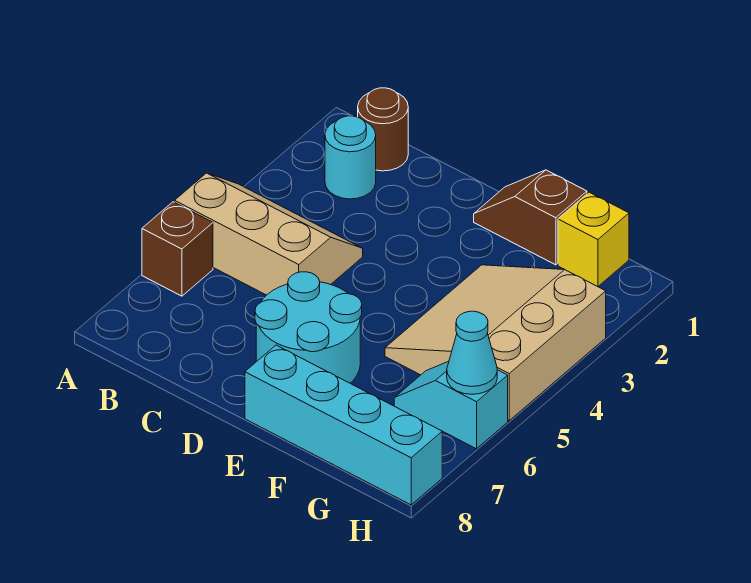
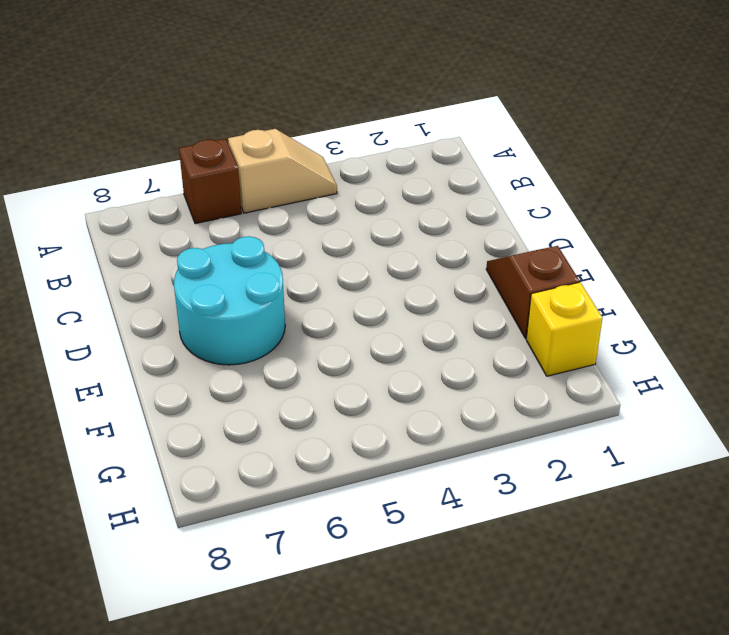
tan slope A4:A5 level 1 top 5 -> tan slope A4:C5 level 1 top 5
none -> brown round brick B1 level 1
none -> cyan round brick B2 level 1

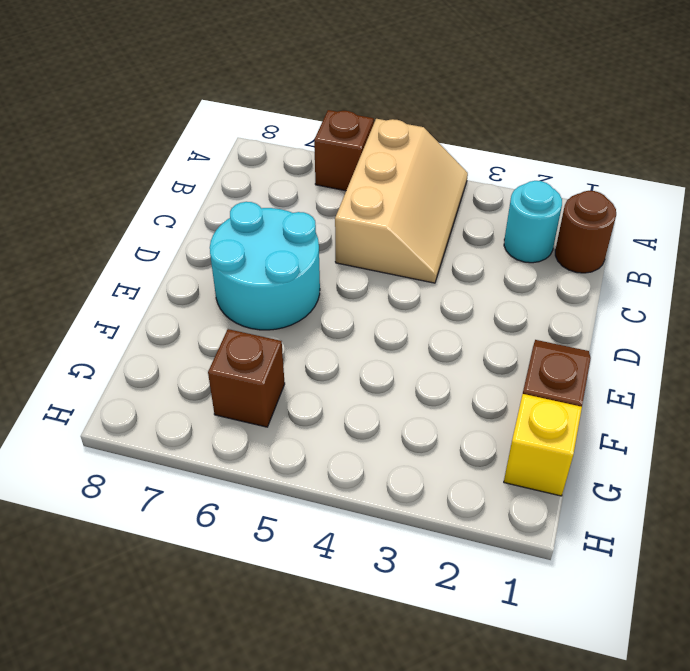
brown brick G6 level 1 -> cyan slope G6:H6 level 1 top H
none -> cyan brick E8:H8 level 1
none -> tan slope F3:H5 level 1 top H

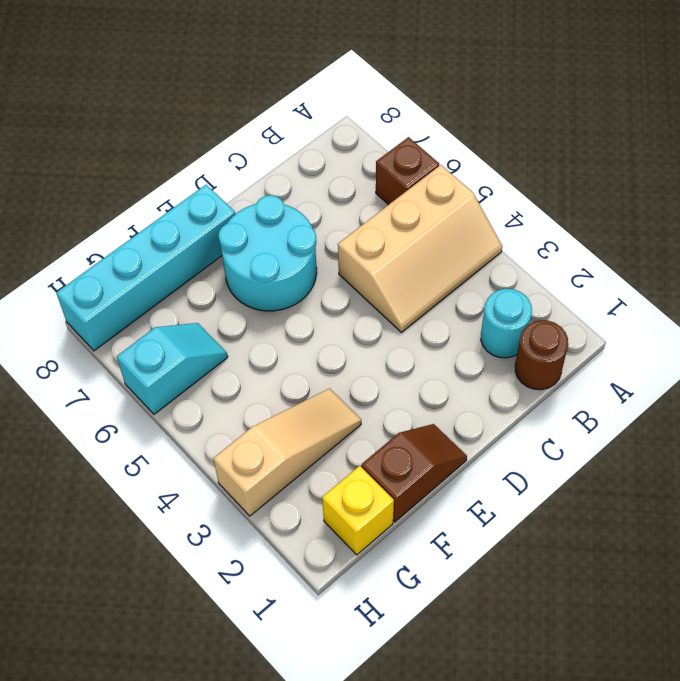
tan slope F3:H3 level 1 top H -> tan slope F3:H5 level 1 top H
none -> cyan cone H6 level 2

